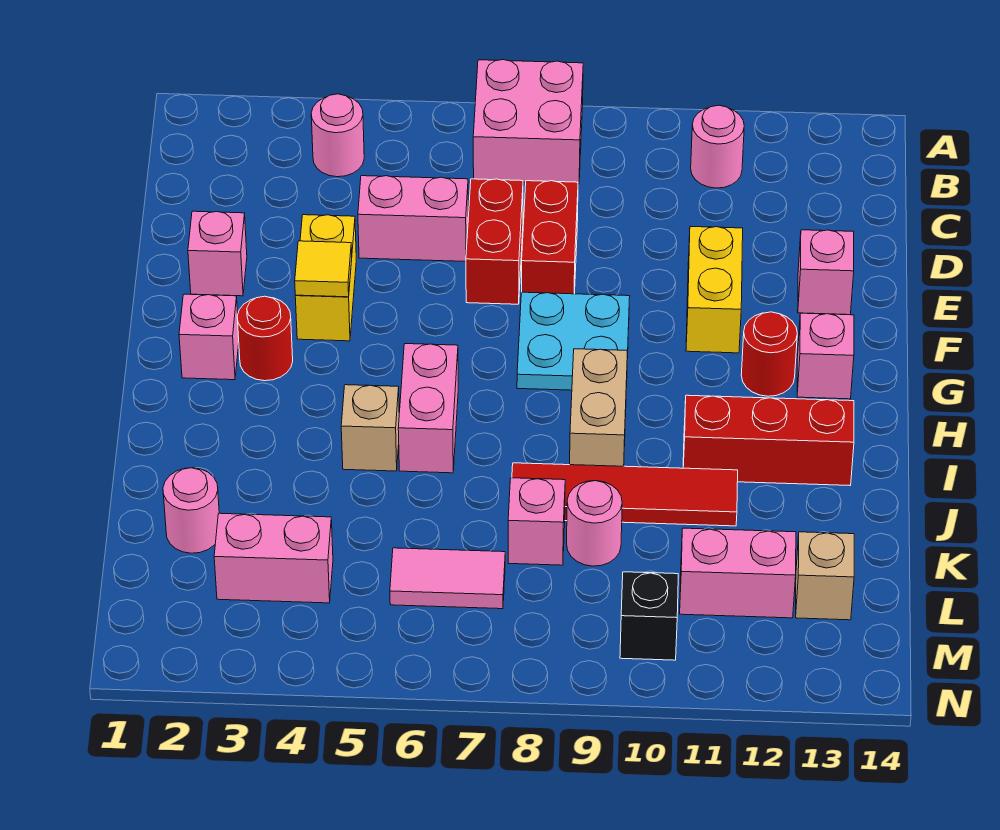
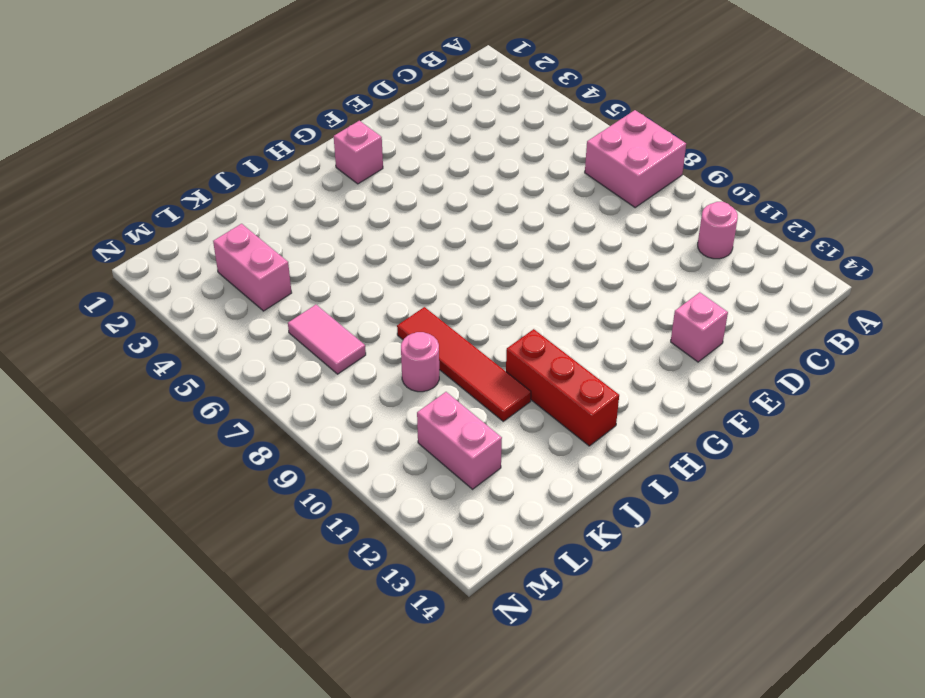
none -> pink round brick B4 level 1
none -> pink brick D5:D6 level 1
none -> red brick D7:E7 level 1

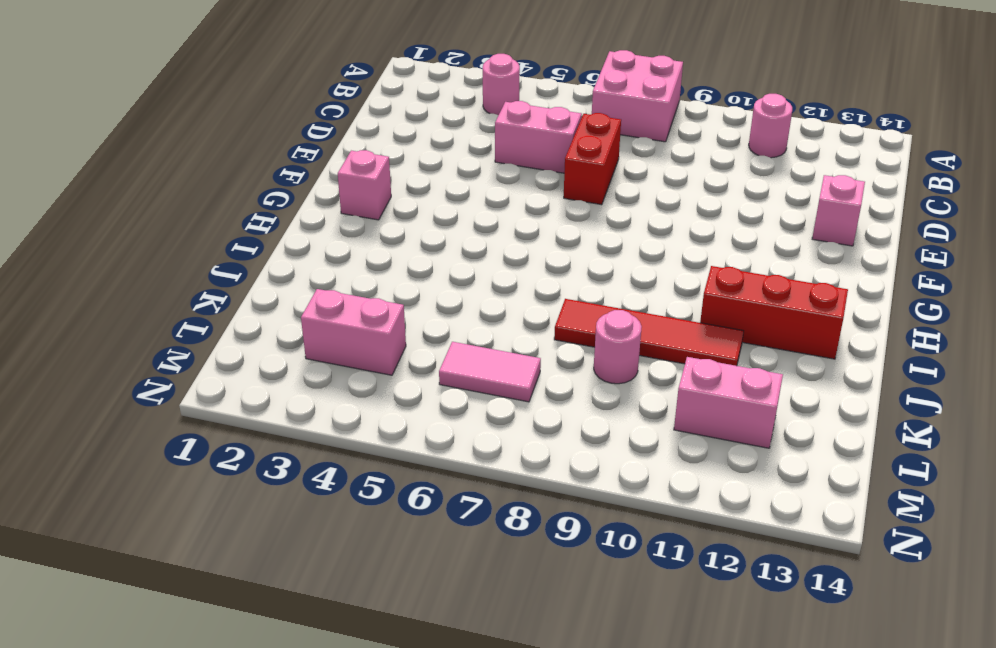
none -> red brick D8:E8 level 1
none -> pink brick E2 level 1
none -> yellow brick E4:F4 level 1

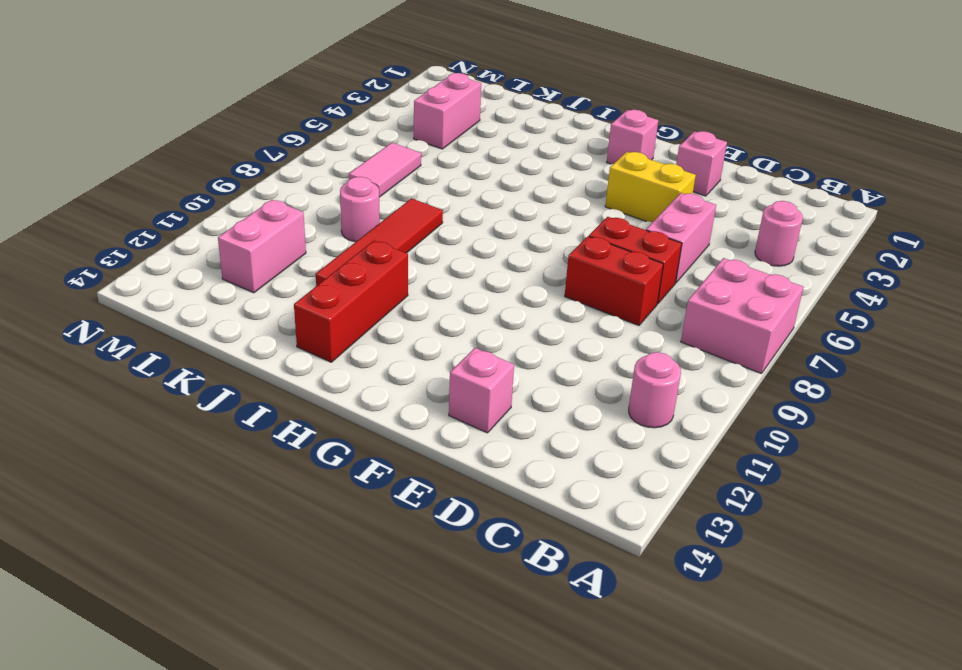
none -> yellow brick E11:F11 level 1
none -> cyan plate F8:G9 level 1
none -> red round brick G3 level 1

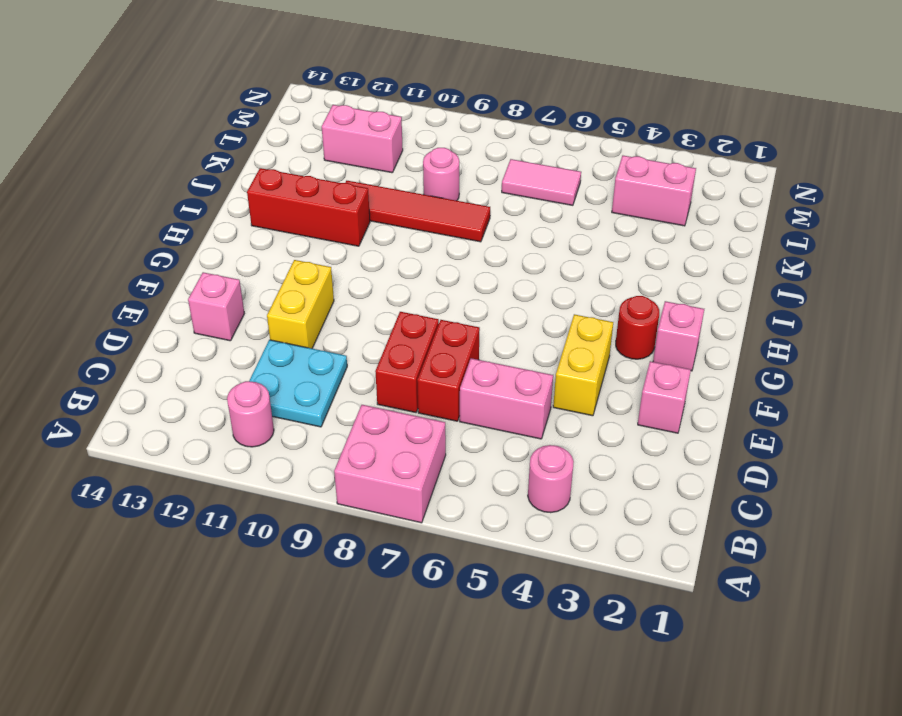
cyan plate C10:D11 level 1 -> cyan plate F8:G9 level 1
none -> red round brick G12 level 1
none -> pink brick G13 level 1
none -> pink brick H6:I6 level 1

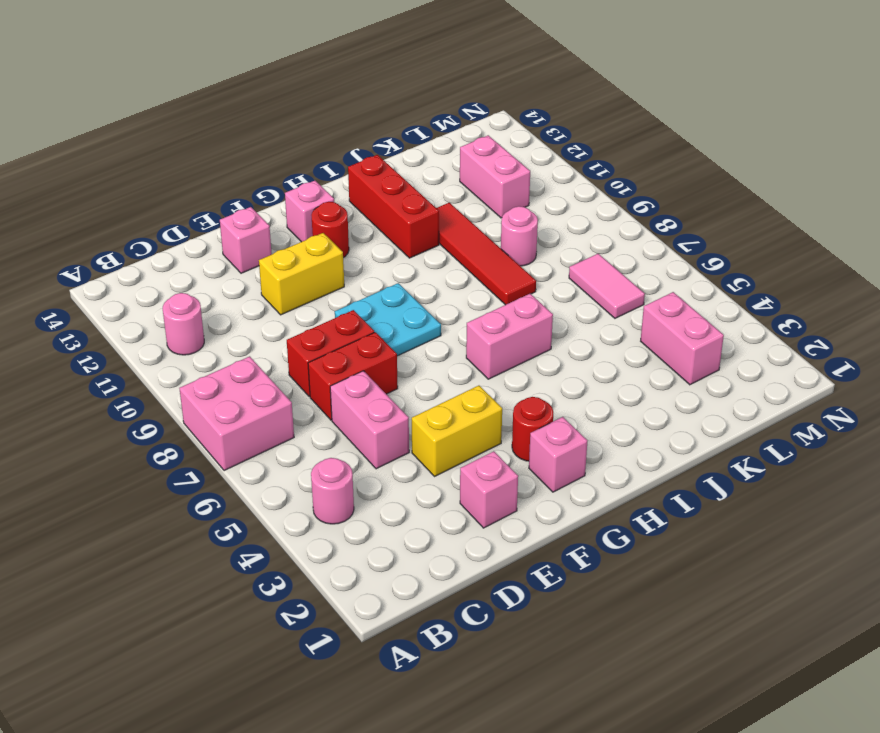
none -> tan brick H9:I9 level 1
none -> tan brick I5 level 1
none -> pink round brick K2 level 1

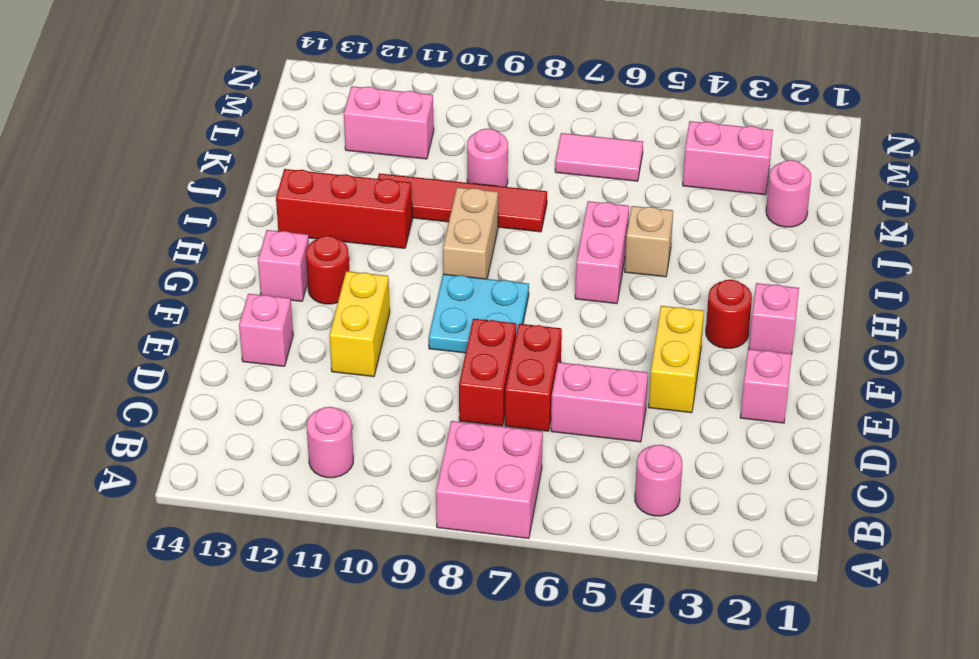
none -> pink brick K8 level 1
none -> tan brick L13 level 1
none -> black brick M10 level 1

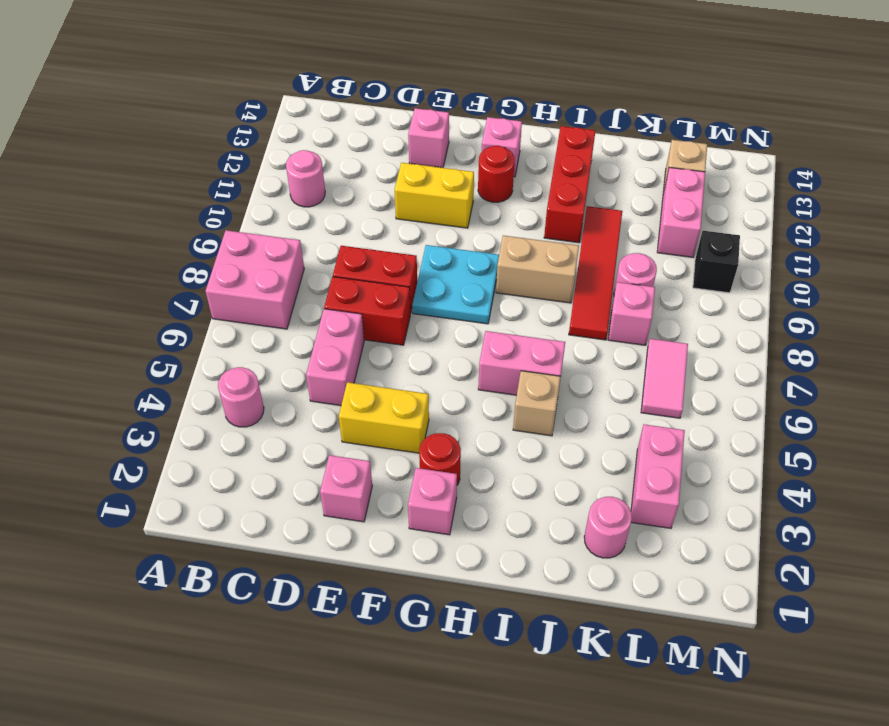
none -> yellow tile F4 level 2

